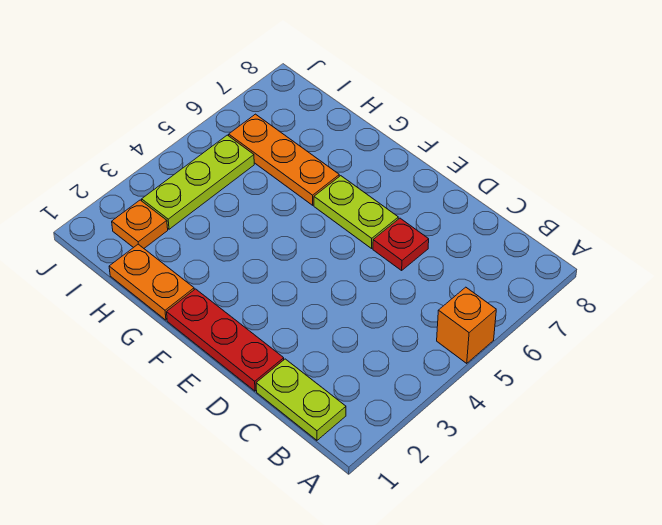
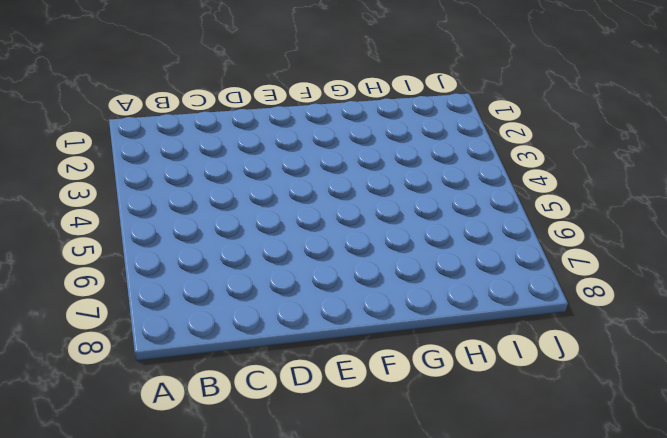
none -> orange brick A5 level 1
none -> lime plate B1:C1 level 1

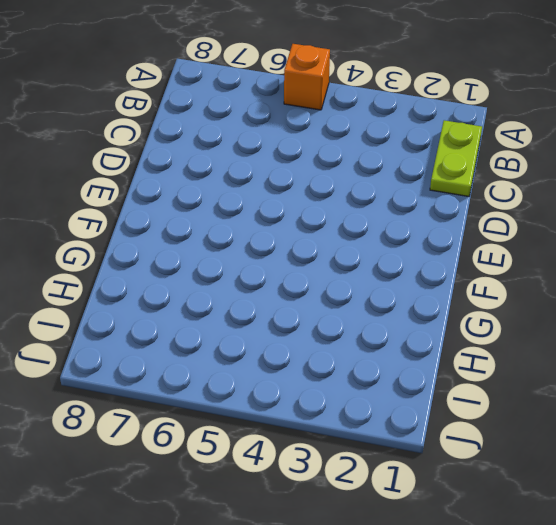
none -> red plate D1:F1 level 1
none -> red plate D6 level 1

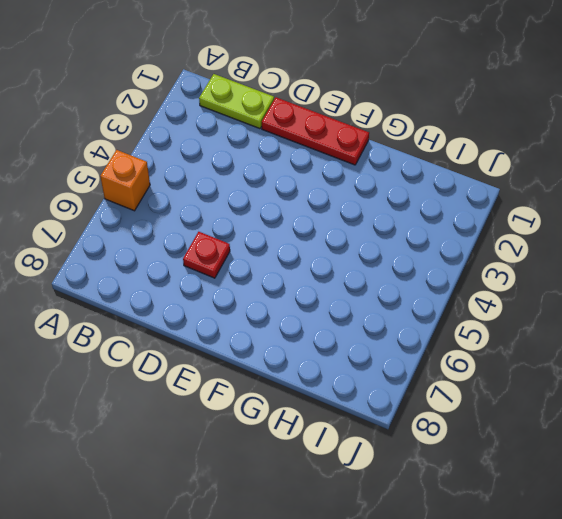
none -> lime plate E6:F6 level 1
none -> orange plate G1:H1 level 1

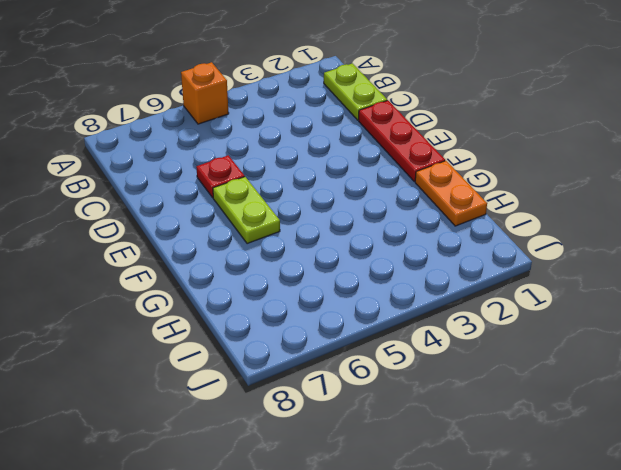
none -> orange plate G6:I6 level 1
none -> orange plate I2 level 1

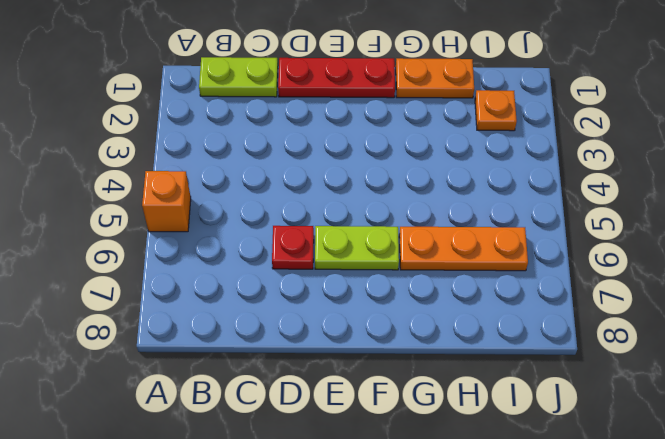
none -> lime plate I3:I5 level 1

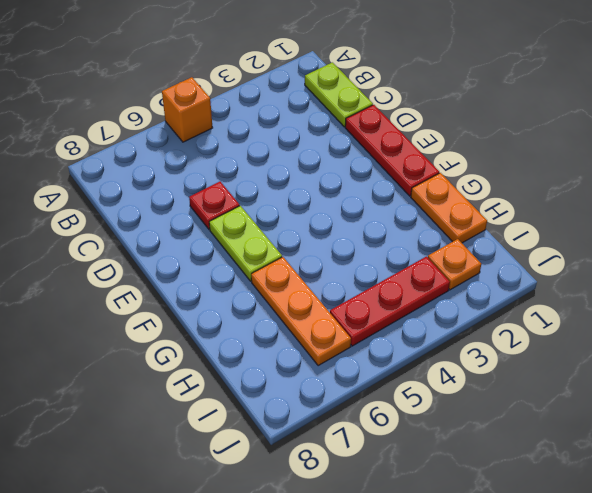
red plate I3:I5 level 1 -> lime plate I3:I5 level 1

